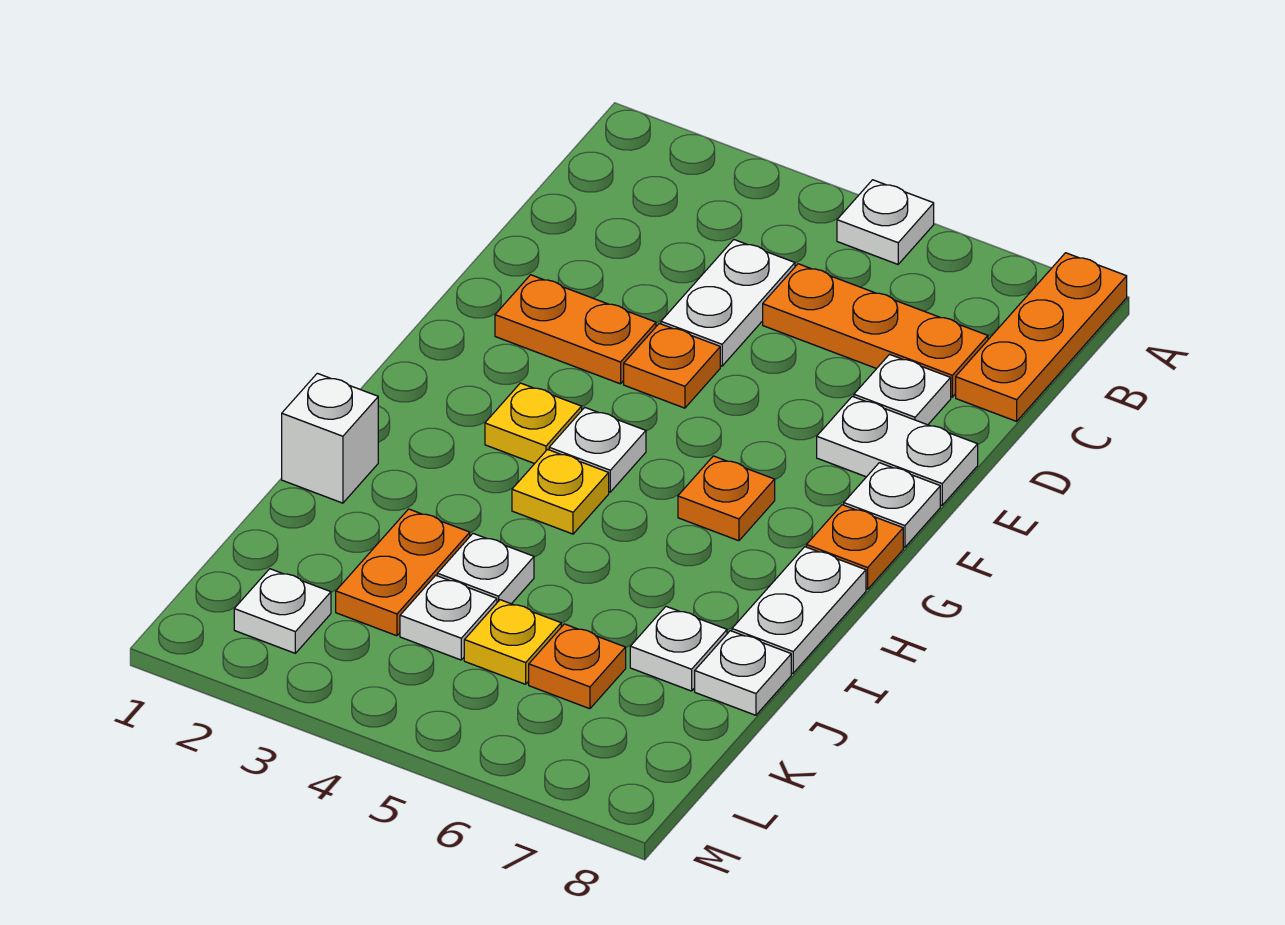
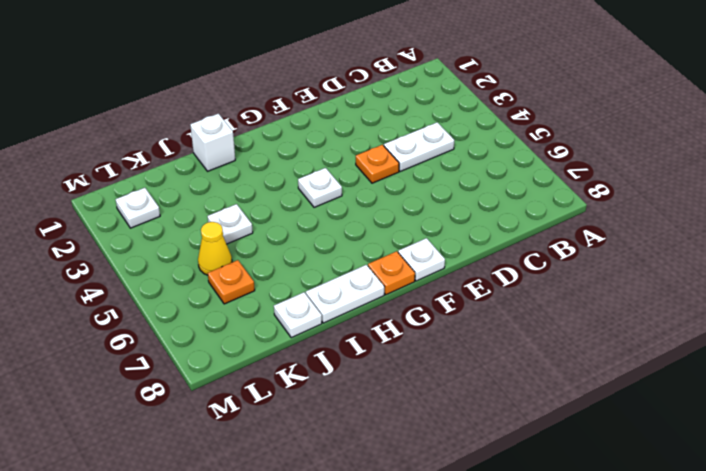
yellow cone K5 level 1 -> yellow plate K5 level 1
none -> white plate A5 level 1
none -> orange plate A8:C8 level 1
none -> orange plate C5:C7 level 1

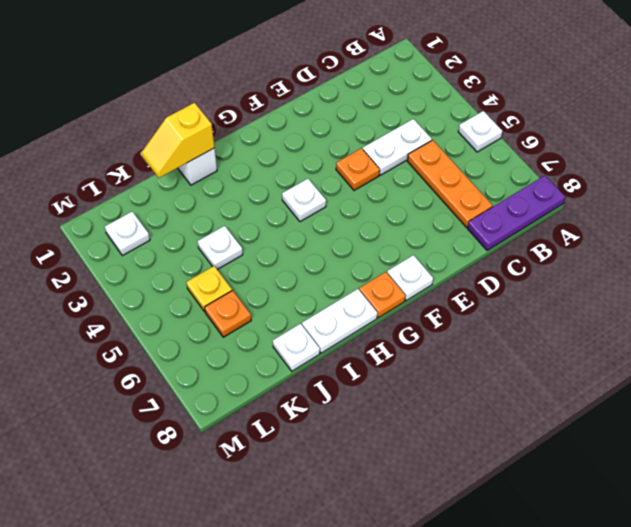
purple plate A8:C8 level 1 -> orange plate A8:C8 level 1
yellow slope I1:J1 level 2 top I -> none
none -> white plate D7 level 1
none -> orange plate E2:E3 level 1
none -> white plate E7:E8 level 1

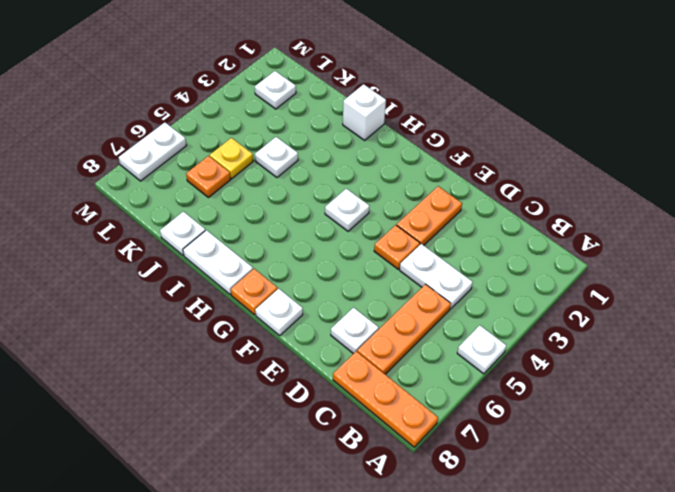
white plate M6:M7 level 1 -> white plate E7:E8 level 1
none -> yellow plate G3 level 1
none -> orange plate G6 level 1
none -> yellow plate H4 level 1

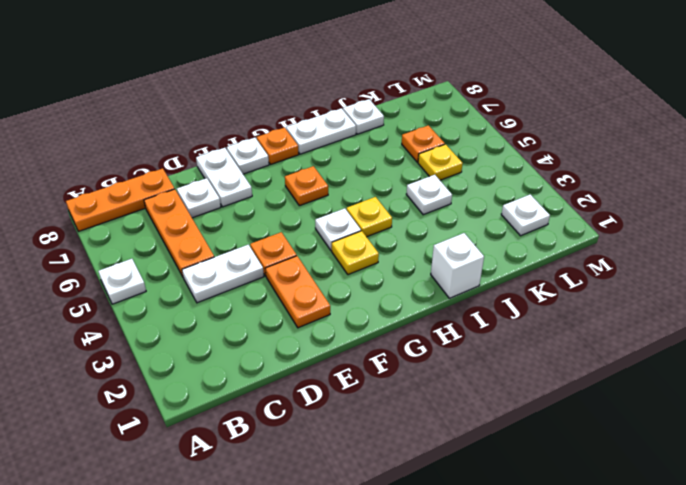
none -> orange plate J3:K3 level 1
none -> white plate J7 level 1
none -> white plate K4 level 1

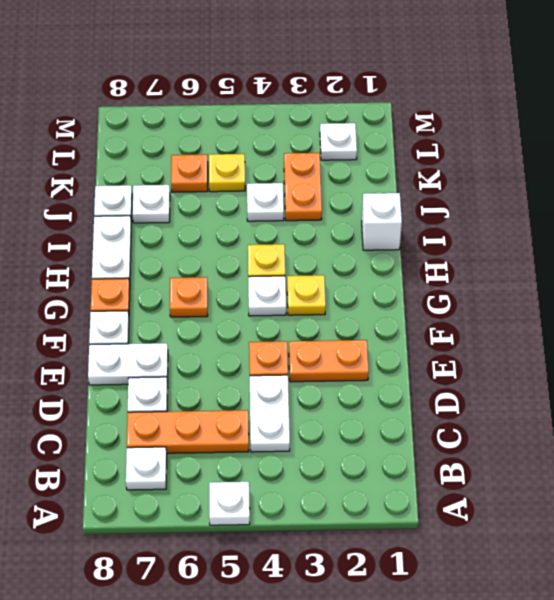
white plate B7 level 1 -> white plate K4 level 1
none -> orange plate A8:C8 level 1

